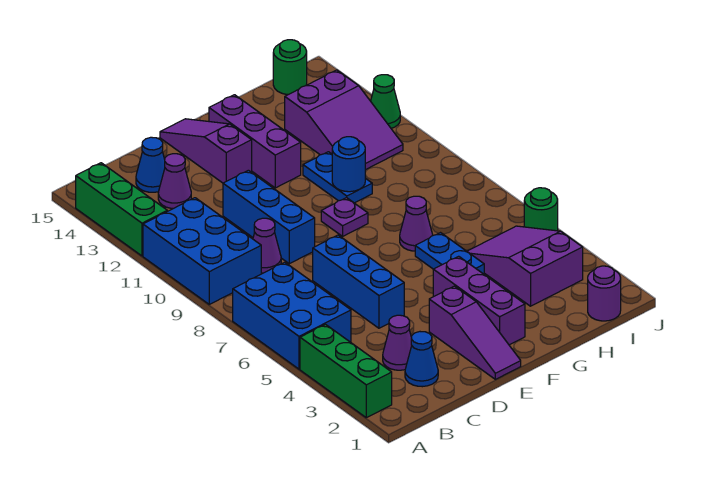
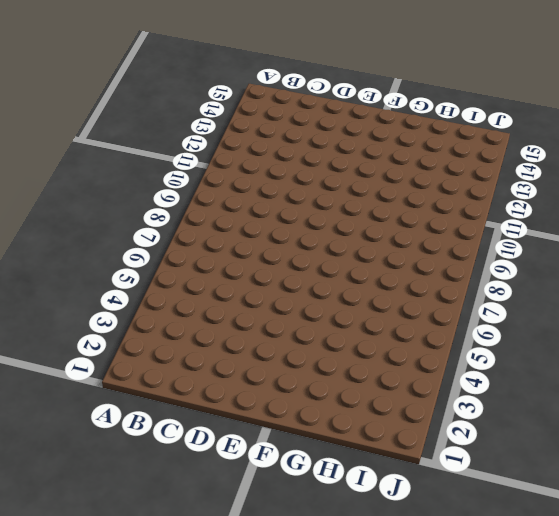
none -> green brick A2:A4 level 1
none -> blue brick A5:B7 level 1
none -> blue brick A9:B11 level 1

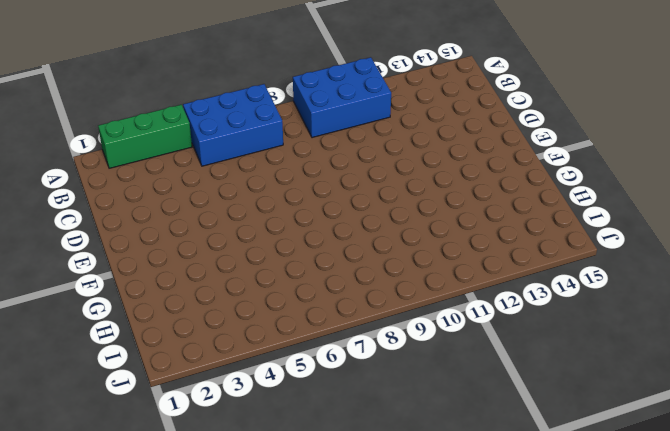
none -> green brick A12:A14 level 1
none -> blue cone C2 level 1
none -> purple cone C3 level 1

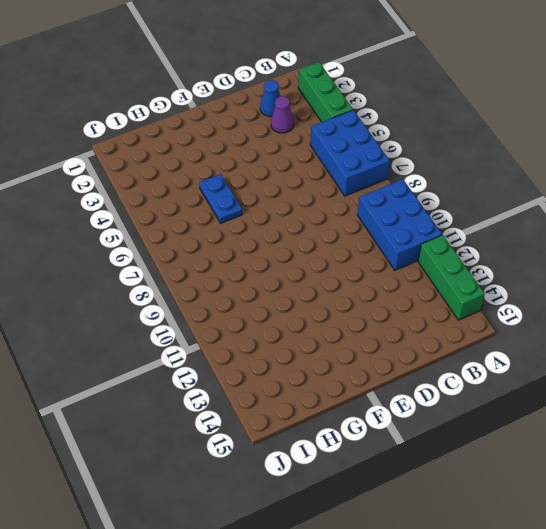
none -> purple cone C9 level 1
none -> purple cone C13 level 1
none -> blue cone C14 level 1

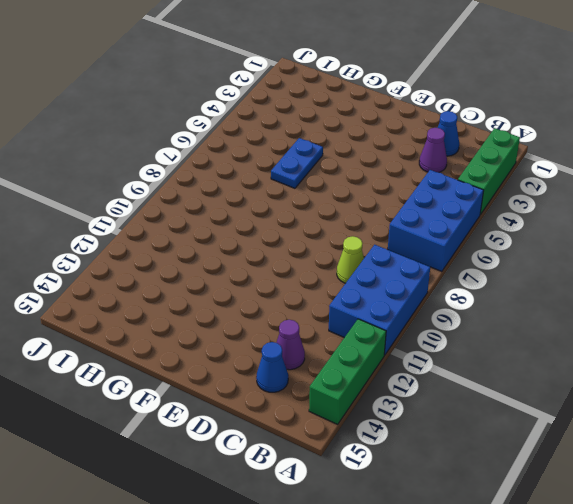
lime cone C9 level 1 -> purple cone C9 level 1
none -> blue brick D5:D7 level 1
none -> blue brick D9:D11 level 1
none -> purple slope E1:E3 level 1 top 3

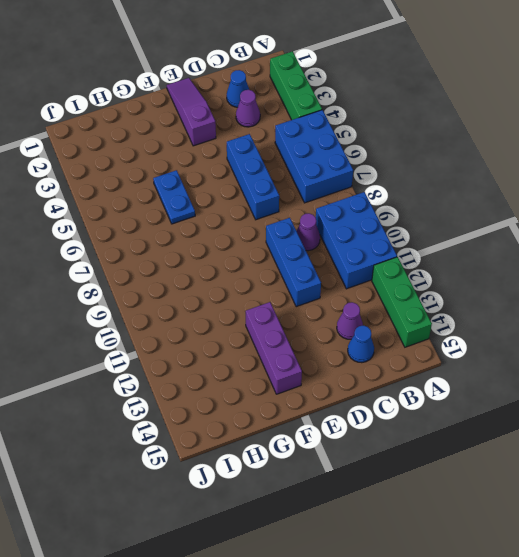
none -> purple slope E13:E15 level 1 top 13
none -> purple brick F2:F4 level 1
none -> purple plate F9 level 1

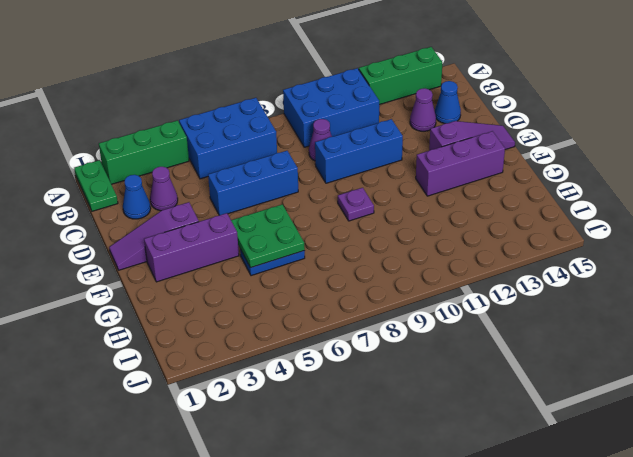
green plate A1:B1 level 1 -> none
green plate F5:G6 level 2 -> none
none -> purple cone G7 level 1
none -> blue plate G10:G11 level 1
none -> purple slope H3:I5 level 1 top 3

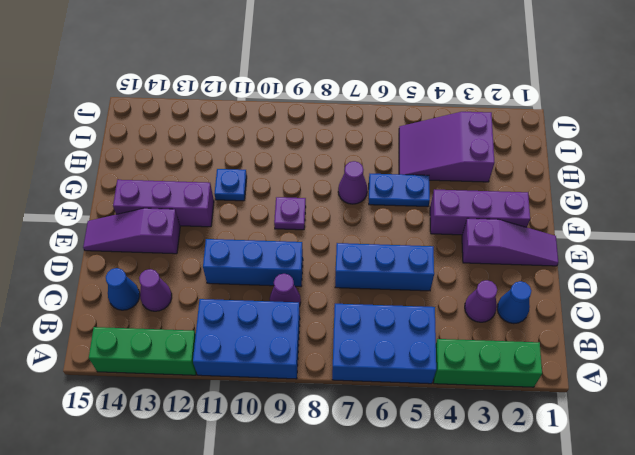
blue plate G11 level 1 -> blue plate G10:G11 level 1
none -> purple slope H11:I13 level 1 top 13
none -> purple round brick I1 level 1
none -> green round brick I15 level 1

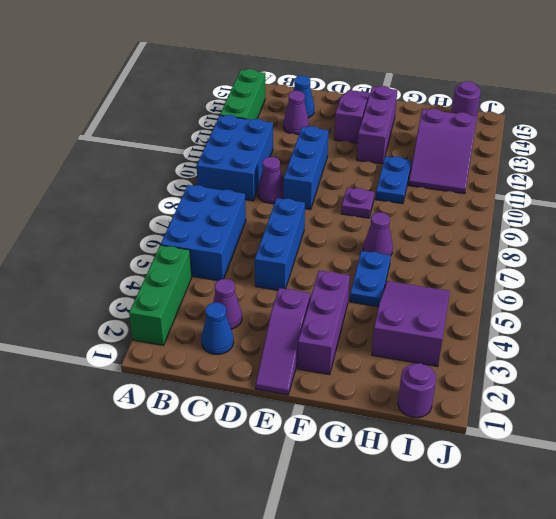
purple round brick I15 level 1 -> green round brick I15 level 1
none -> green round brick J5 level 1
none -> green cone J12 level 1
none -> blue round brick G10 level 2

